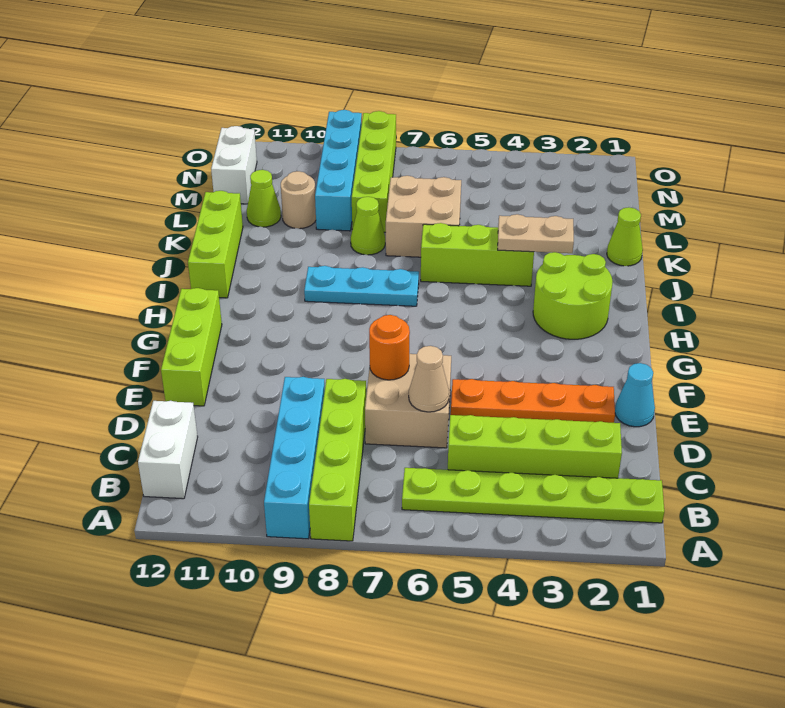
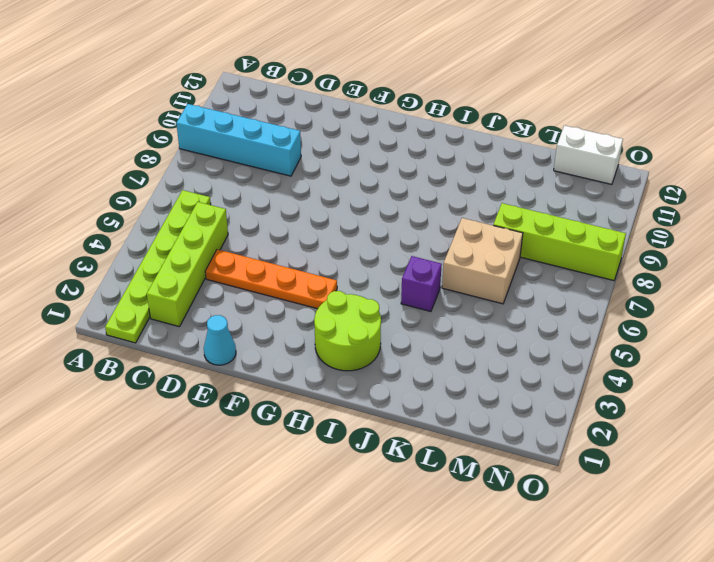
orange plate D4:G4 level 1 -> orange plate E2:E5 level 1
purple brick J5 level 1 -> lime brick J4:J6 level 1
none -> lime brick A8:D8 level 1
none -> white brick B12:C12 level 1
none -> tan brick D6:E7 level 1

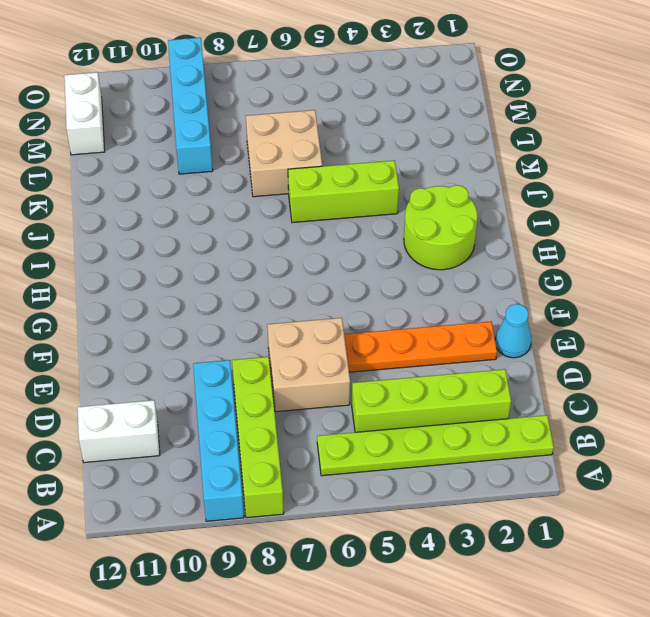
white brick C11:C12 level 1 -> white brick B12:C12 level 1
none -> lime brick E12:G12 level 1
none -> cyan plate I7:I9 level 1
none -> lime brick I12:K12 level 1

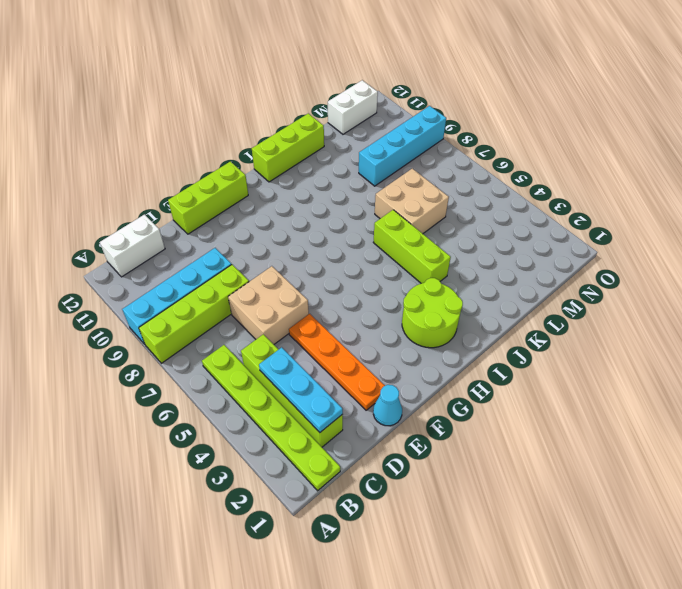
cyan plate C2:C4 level 2 -> cyan plate I7:I9 level 1
none -> lime cone K1 level 1
none -> lime cone K8 level 1
none -> lime brick L8:O8 level 1

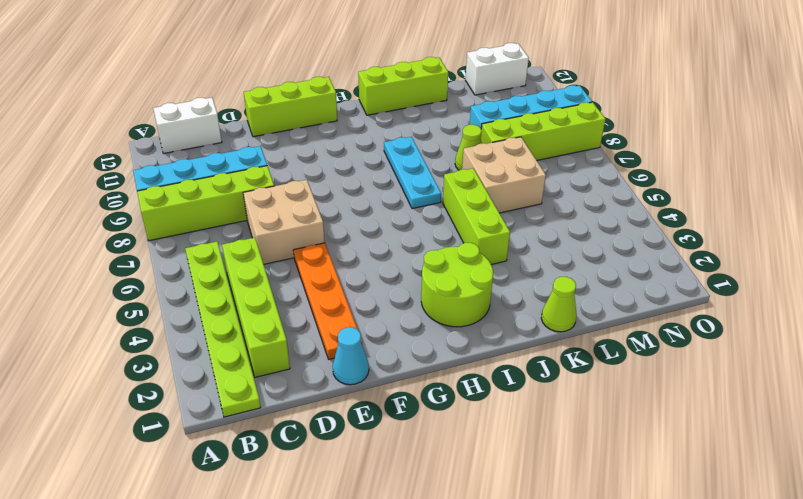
none -> tan round brick L10 level 1
none -> lime cone L11 level 1
none -> tan cone D6 level 2

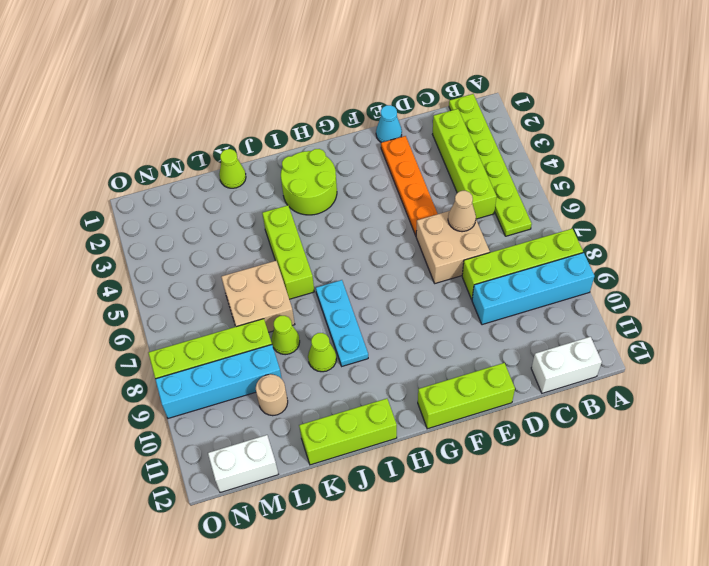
lime cone J9 level 1 -> lime cone L11 level 1
none -> orange round brick E7 level 2
none -> tan plate J3:J4 level 2

